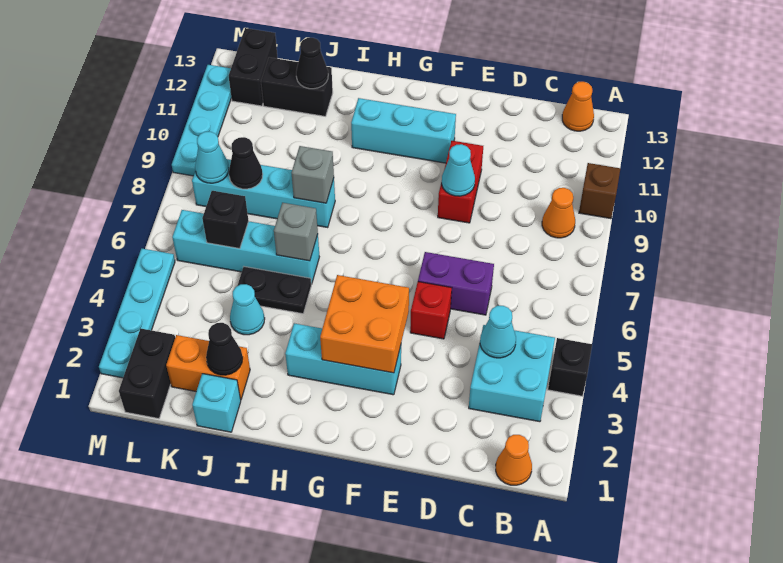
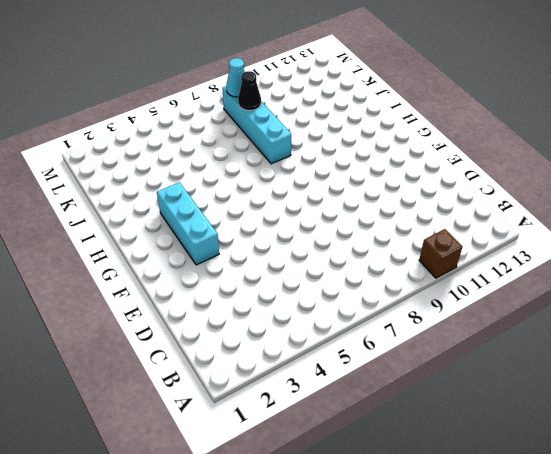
none -> black brick A4 level 1
none -> orange cone B1 level 1
none -> cyan brick B3:C4 level 1
none -> orange cone B9 level 1

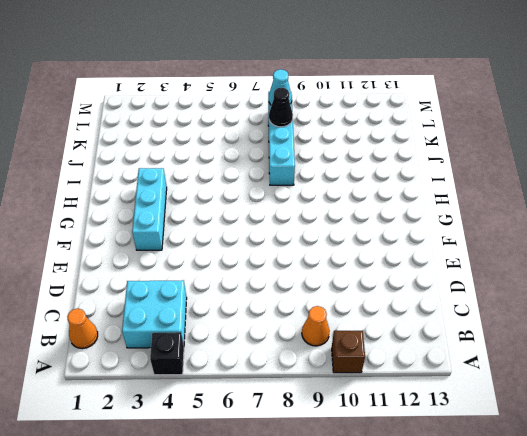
none -> orange cone B13 level 1
none -> purple brick D6:E6 level 1
none -> red brick E5 level 1
none -> red brick E9:E10 level 1

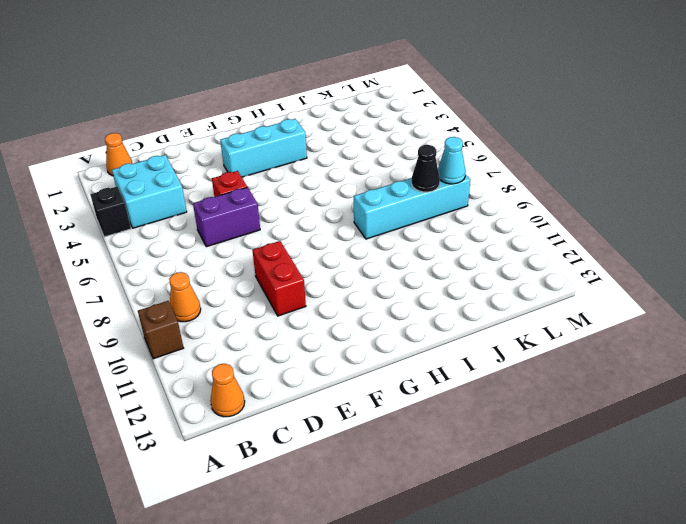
none -> cyan brick F11:H11 level 1
none -> black plate I5:J5 level 1
none -> cyan brick I6:L6 level 1
none -> cyan brick J1 level 1

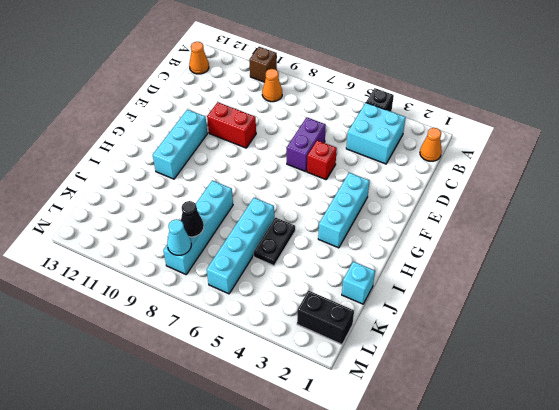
none -> orange brick J2:K2 level 1
none -> cyan cone J4 level 1
none -> black brick J12:K12 level 1
none -> black brick L12:L13 level 1

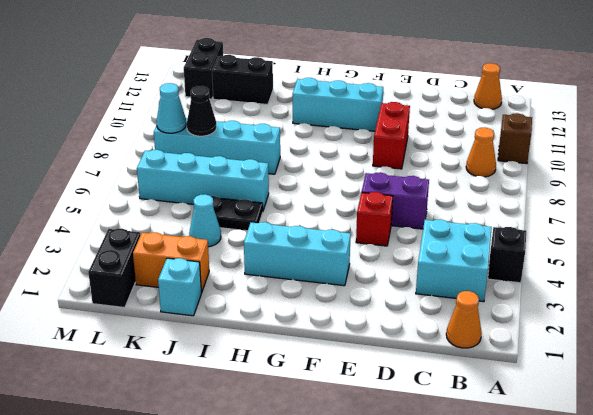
none -> cyan plate M2:M5 level 1
none -> cyan plate M9:M12 level 1
none -> cyan cone C4 level 2
none -> cyan cone E9 level 2

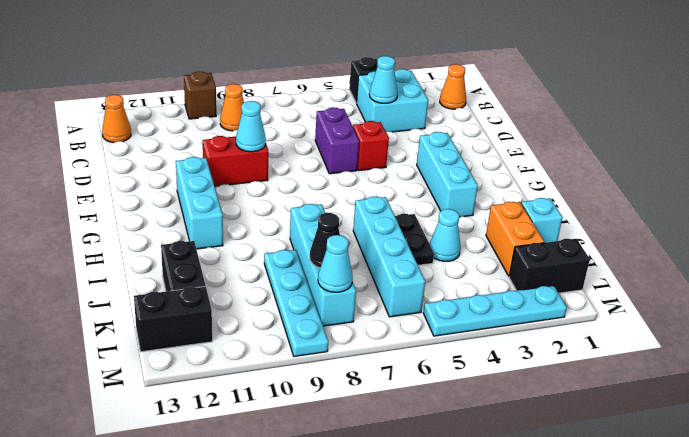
cyan plate J9:M9 level 1 -> cyan plate M9:M12 level 1
none -> orange brick F3:G4 level 2
none -> grey brick I6 level 2
none -> grey brick I8 level 2
none -> black cone J2 level 2

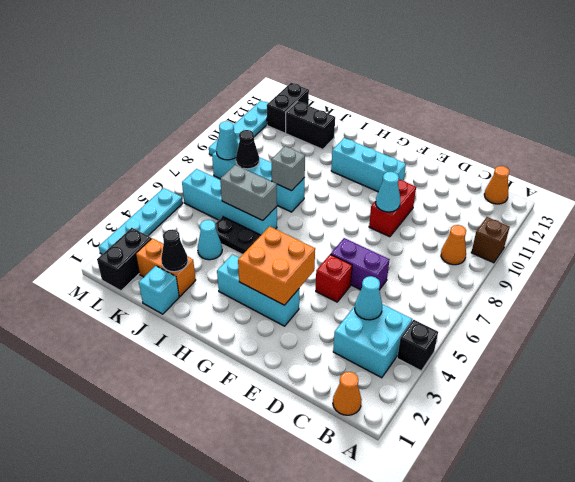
grey brick I6:J6 level 2 -> grey brick I6 level 2
none -> black cone J12 level 2
none -> black brick K6 level 2

